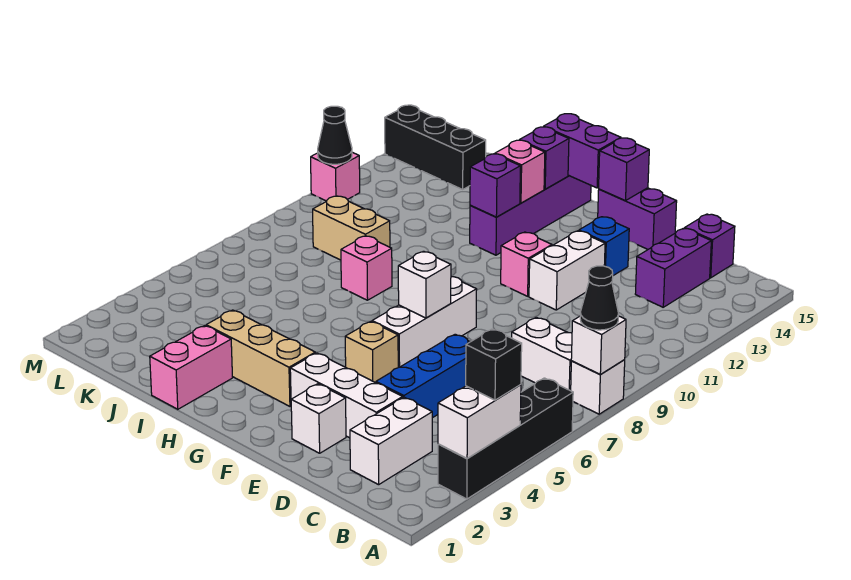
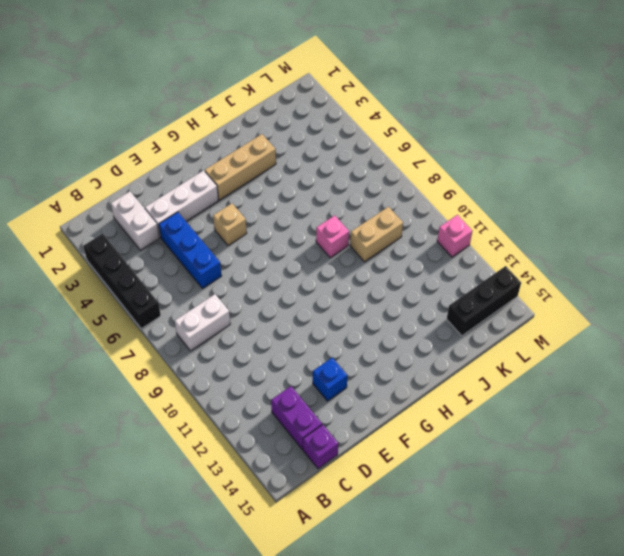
none -> white brick A8 level 1
none -> white brick E2 level 1
none -> white brick E11:E12 level 1
none -> purple brick E15:F15 level 1

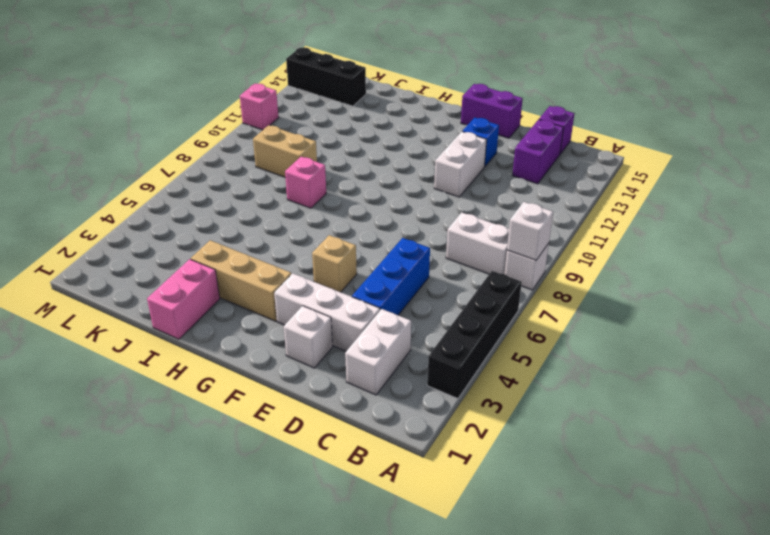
none -> white brick F6:F8 level 1
none -> pink brick F11 level 1
none -> purple brick H12:H15 level 1
none -> white brick A3:A4 level 2

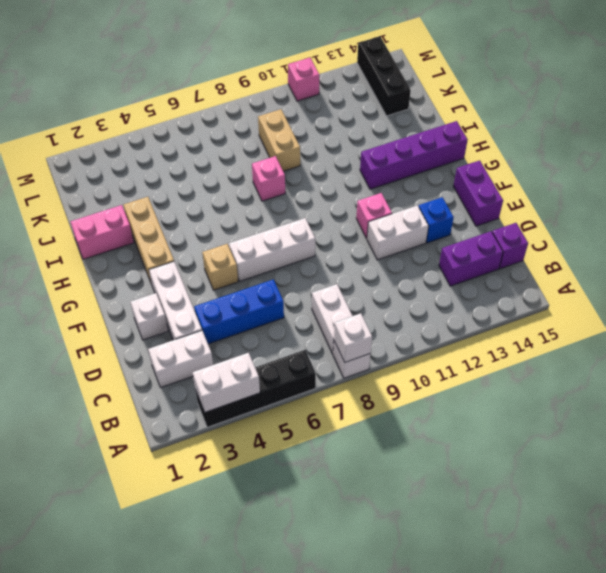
none -> white brick F7 level 2
none -> purple brick F15 level 2
none -> purple brick G15:H15 level 2
none -> purple brick H12 level 2

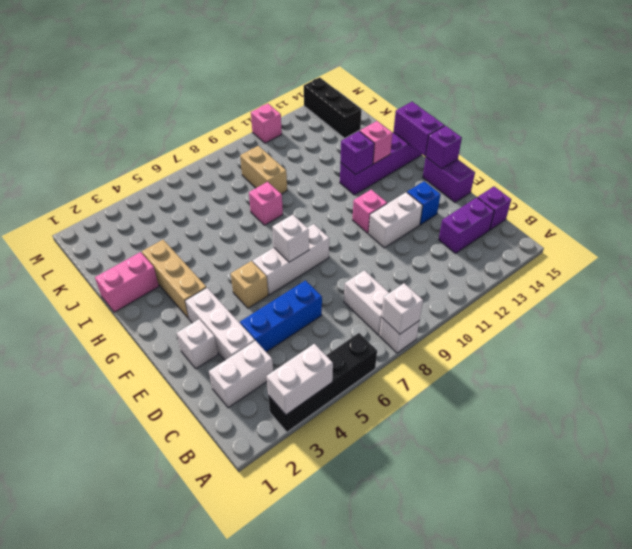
none -> purple brick H14 level 2
none -> black cone M11 level 2
none -> black brick A4 level 3
none -> black cone A8 level 3

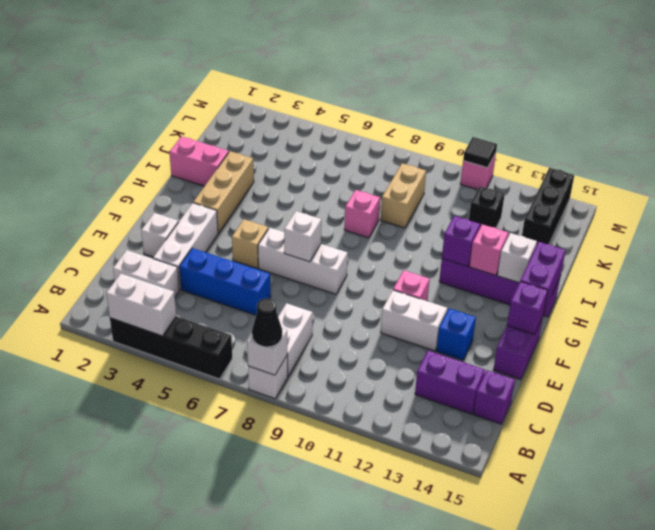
white brick H14 level 2 -> purple brick H14 level 2
black brick K12 level 1 -> black brick A4 level 3
black tile M11 level 2 -> black cone M11 level 2

